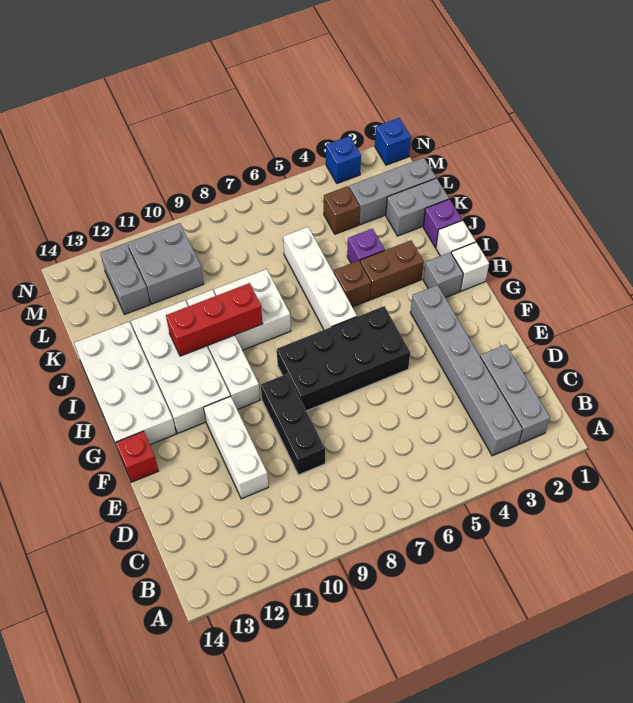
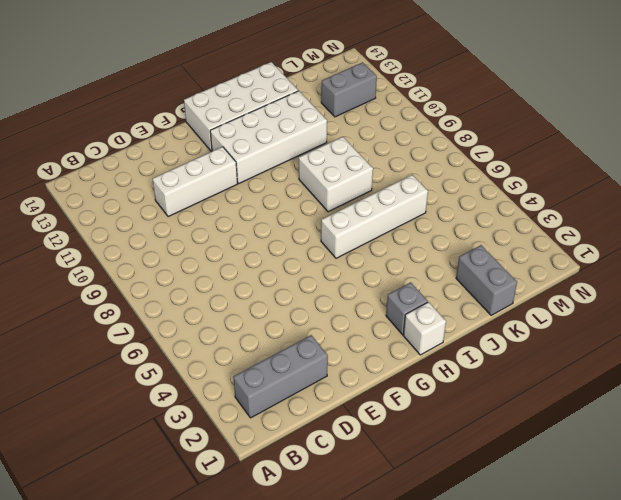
none -> grey brick B3:G3 level 1
none -> black brick D9:F9 level 1
none -> black brick F5:G8 level 1

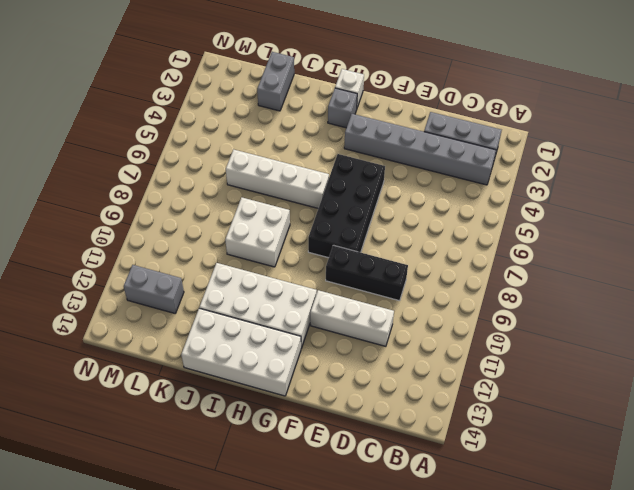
none -> red brick F14 level 1
none -> white brick G10:J10 level 1
none -> white brick I1 level 1

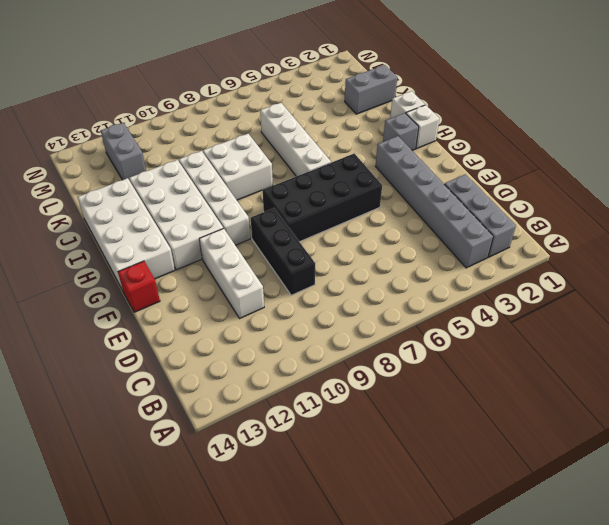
none -> brown brick I3:I4 level 1
none -> brown brick I5 level 1
none -> purple brick J1 level 1

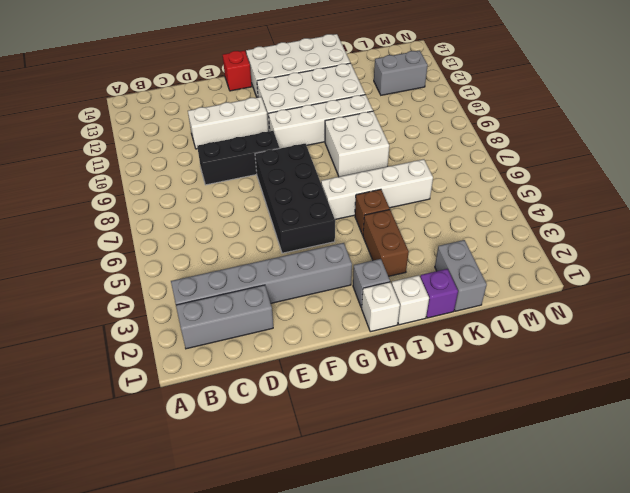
none -> purple brick J4 level 1
none -> grey brick L1:L3 level 1
none -> brown brick L4 level 1

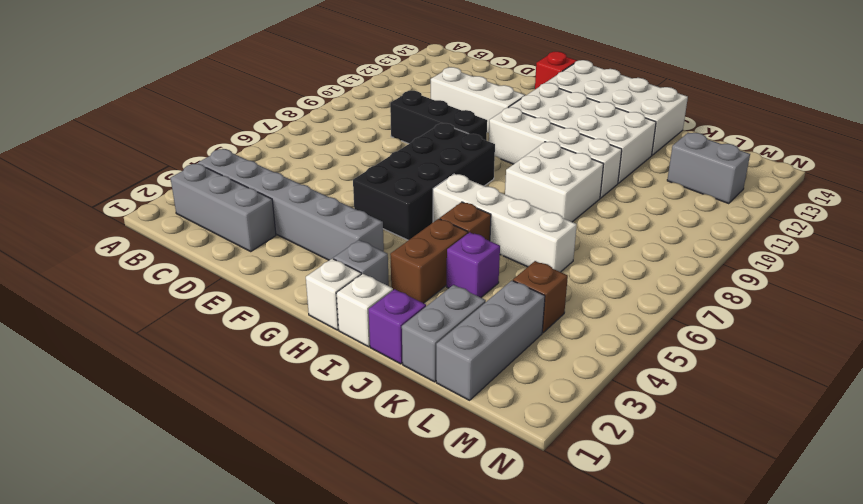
none -> grey brick L10:M11 level 1
none -> blue brick N1 level 1
none -> blue brick N3 level 1

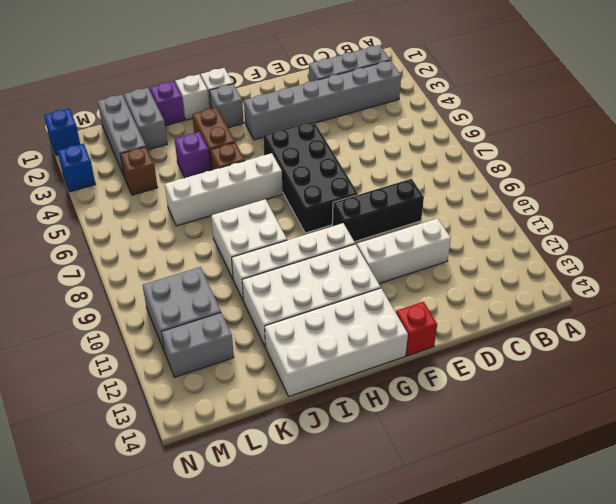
none -> red brick I9:I11 level 2

